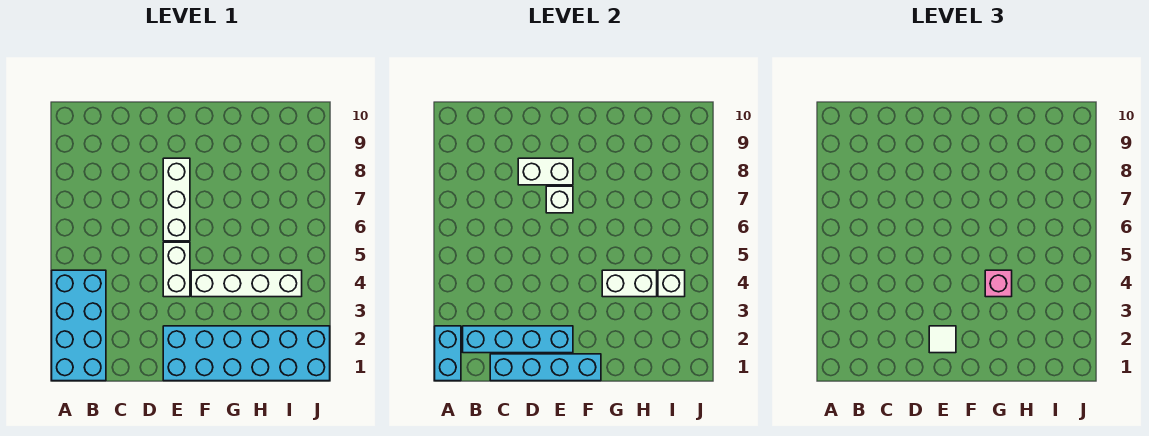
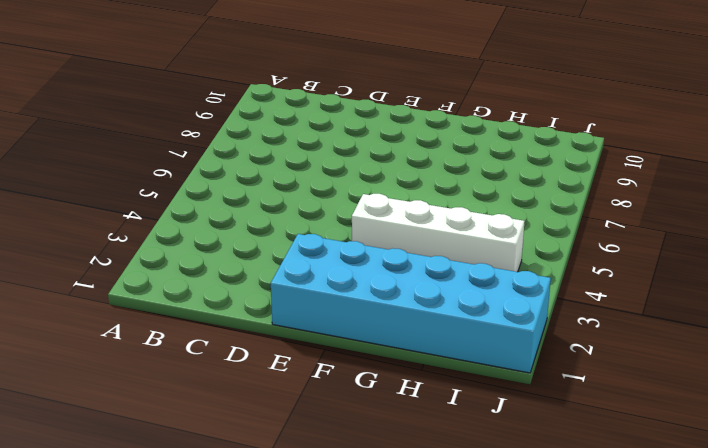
none -> cyan brick A1:B4 level 1
none -> white brick E4:E5 level 1
none -> white brick E6:E8 level 1

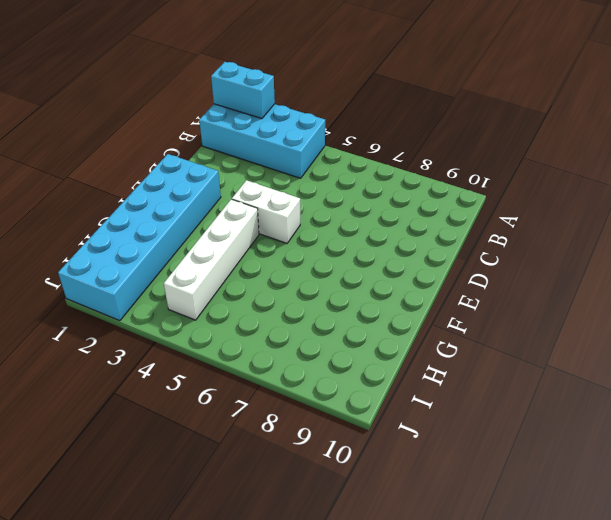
none -> white brick E6:E8 level 1
none -> cyan brick B2:E2 level 2
none -> cyan brick C1:F1 level 2

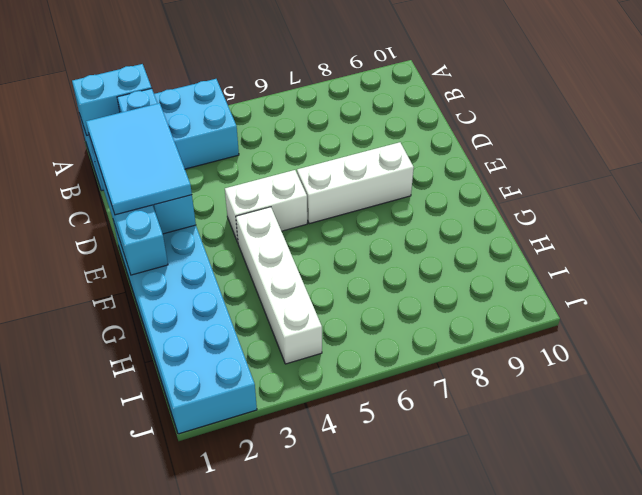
cyan tile C1:E2 level 3 -> white tile E2 level 3
none -> white brick D8:E8 level 2
none -> white brick E7 level 2
none -> white brick G4:H4 level 2

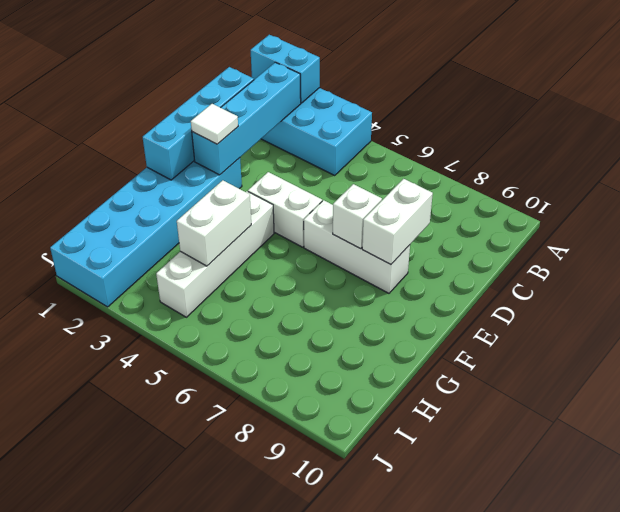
none -> white brick I4 level 2
none -> pink brick G4 level 3

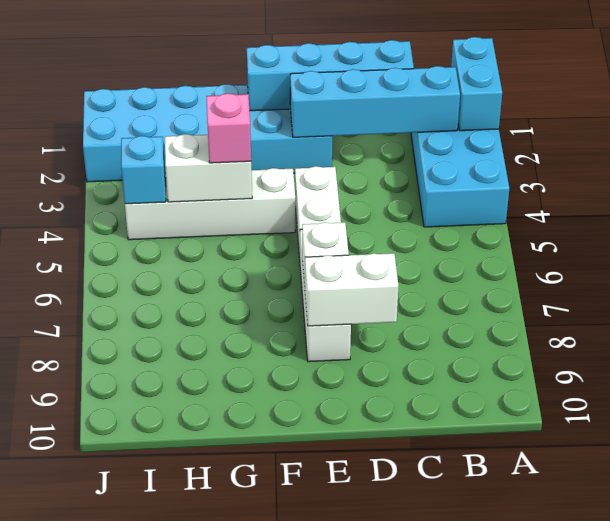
cyan brick I4 level 2 -> white brick I4 level 2
none -> white tile E2 level 3

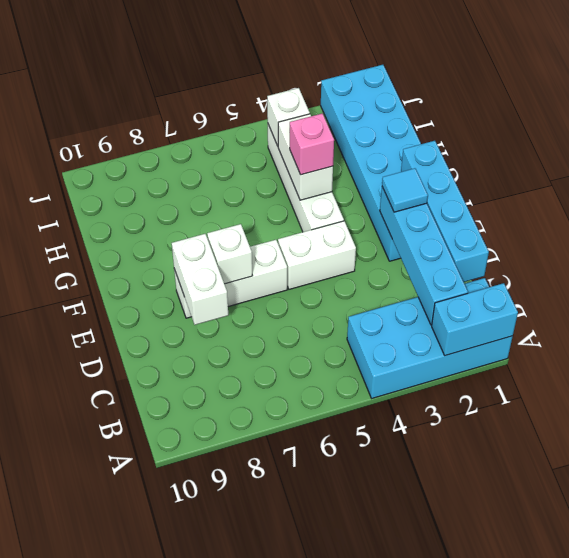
cyan tile E2 level 3 -> white tile E2 level 3

